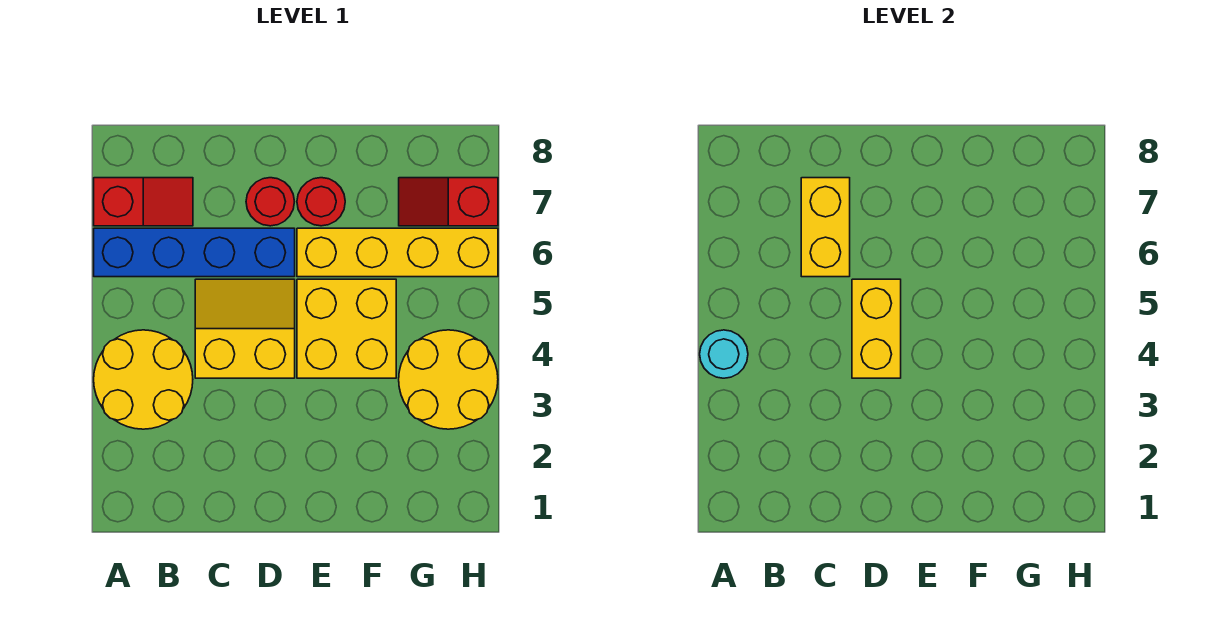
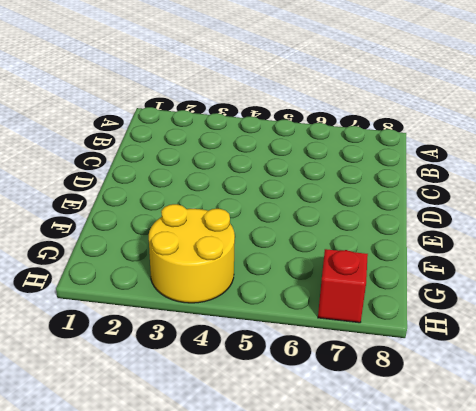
none -> yellow round brick A3:B4 level 1
none -> blue brick A6:D6 level 1
none -> red slope A7:B7 level 1 top A

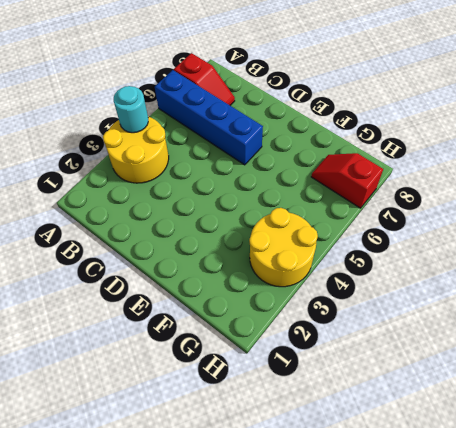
none -> yellow slope C4:D5 level 1 top 4
none -> red round brick D7 level 1
none -> yellow brick E4:F5 level 1

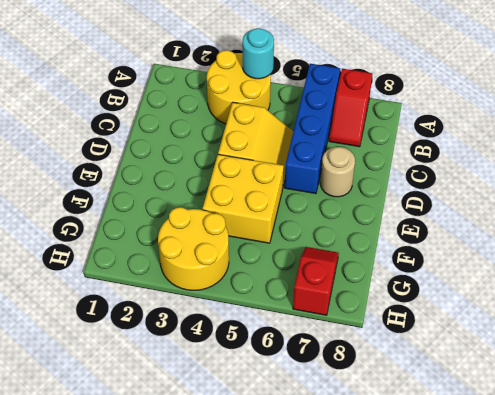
tan round brick D7 level 1 -> red round brick D7 level 1
none -> yellow brick E6:H6 level 1
none -> red round brick E7 level 1
none -> yellow brick C6:C7 level 2

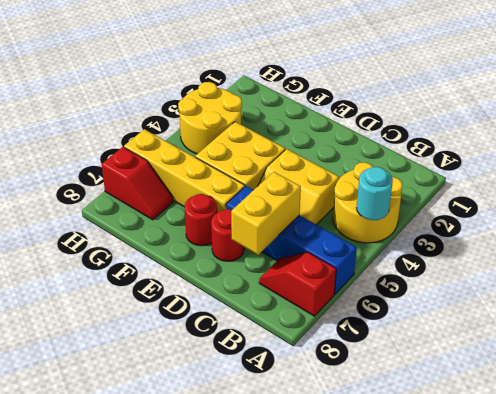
none -> yellow brick D4:D5 level 2

